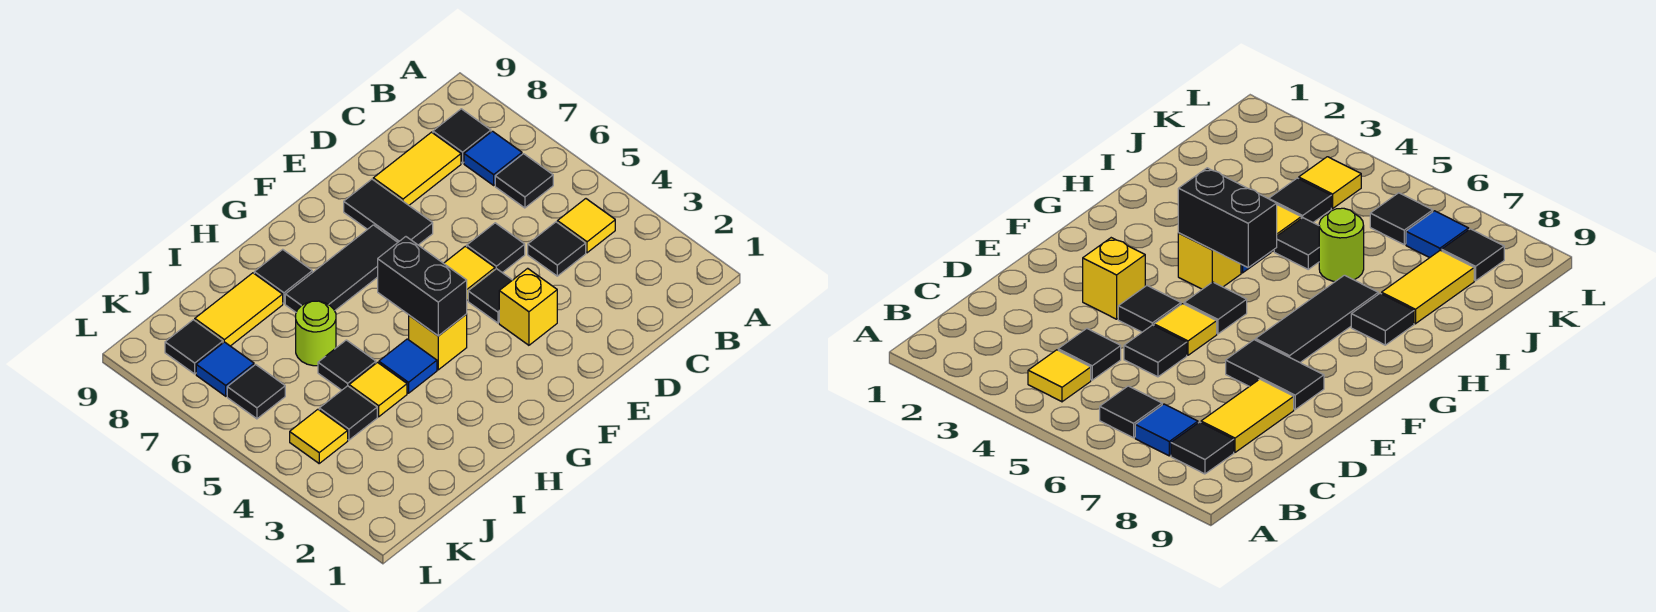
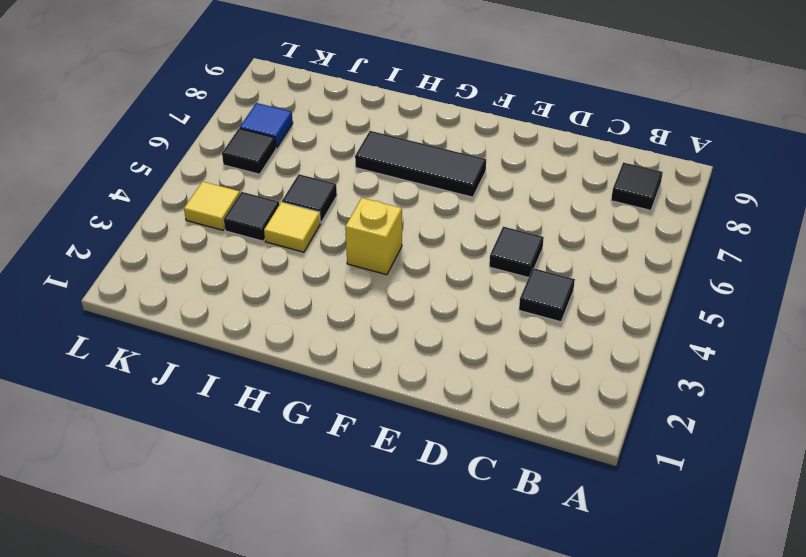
none -> yellow tile B4 level 1
none -> black tile B6 level 1
none -> blue tile B7 level 1

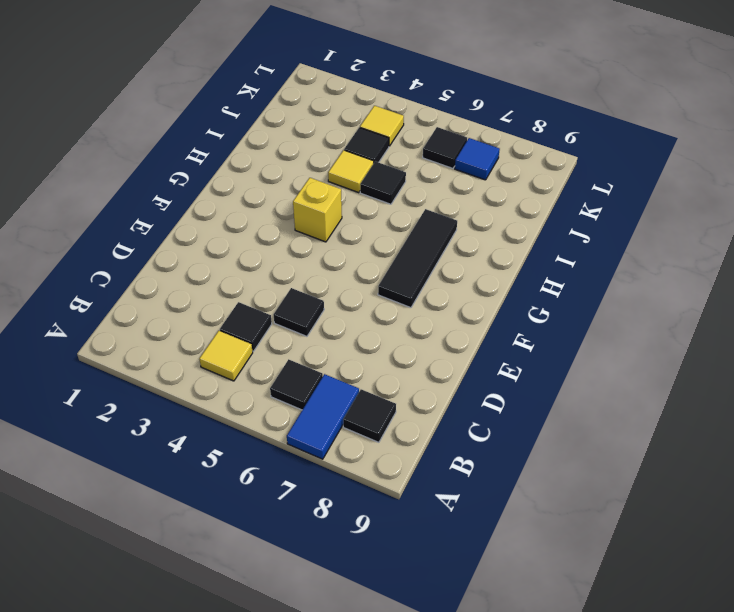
blue tile A7:B7 level 1 -> blue tile B7 level 1
none -> yellow tile C8:D8 level 1
none -> yellow brick E3 level 1
none -> black tile E4 level 1

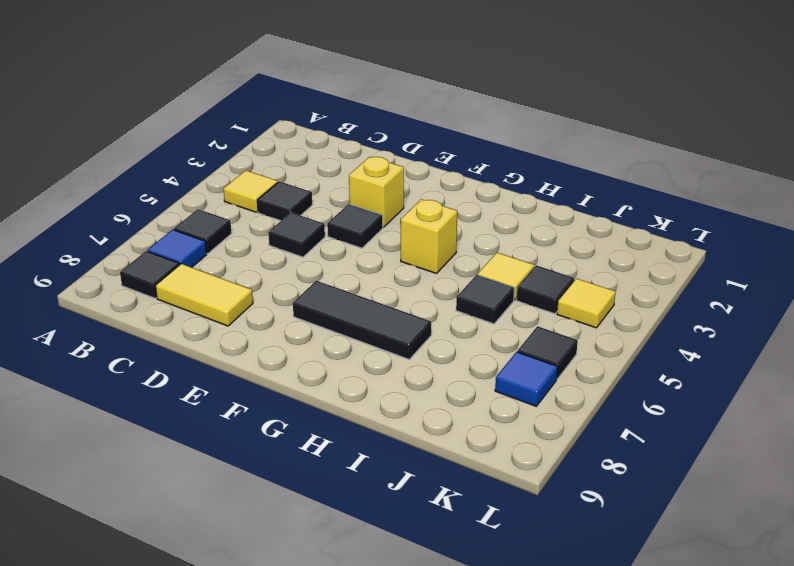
none -> yellow tile E5 level 1
none -> black tile E7:E8 level 1
none -> black tile F5 level 1

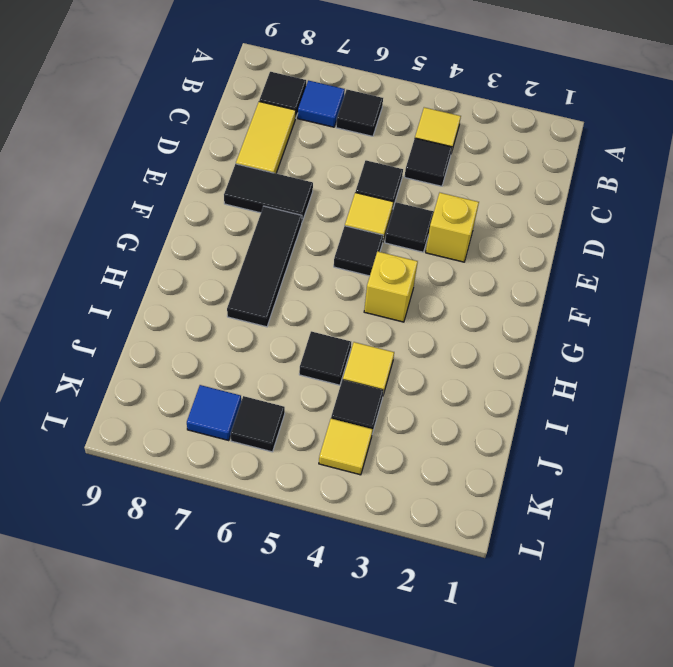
none -> blue tile H4 level 1
none -> black tile H8 level 1
none -> lime round brick I6 level 1

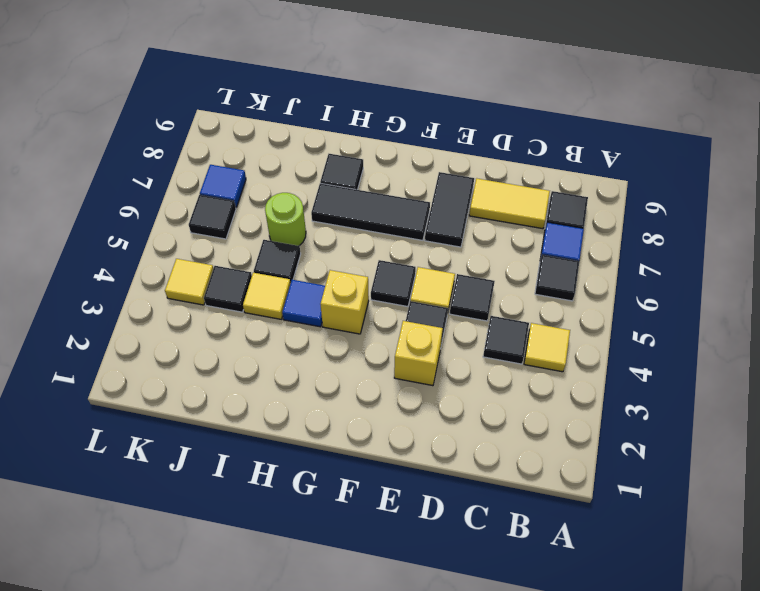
none -> yellow tile I8:J8 level 1
none -> black tile K8 level 1
none -> black brick G4:G5 level 2

